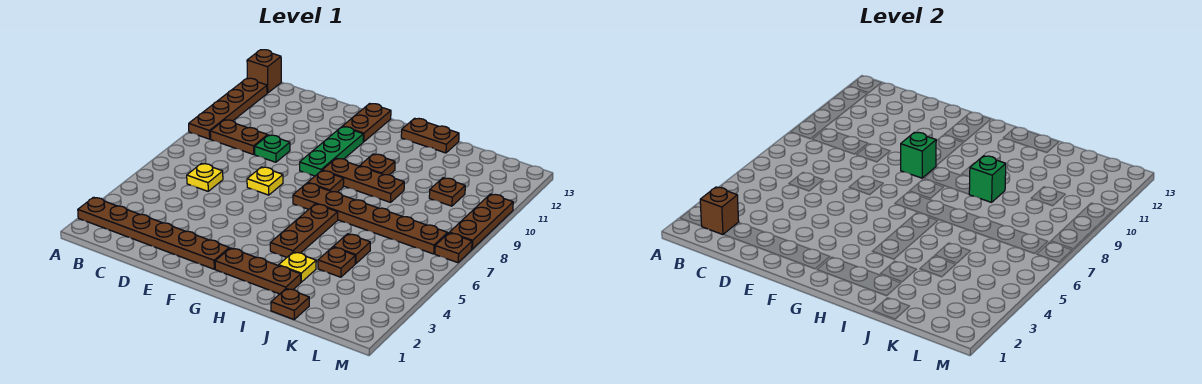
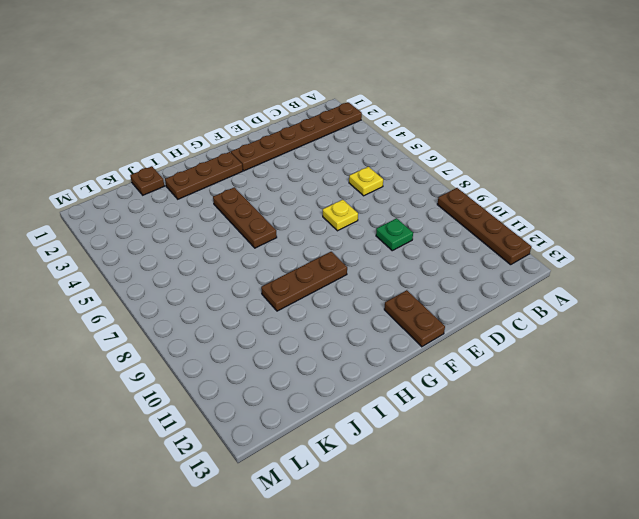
none -> brown brick A13 level 1
none -> brown plate B9:C9 level 1
none -> green plate F9:F11 level 1

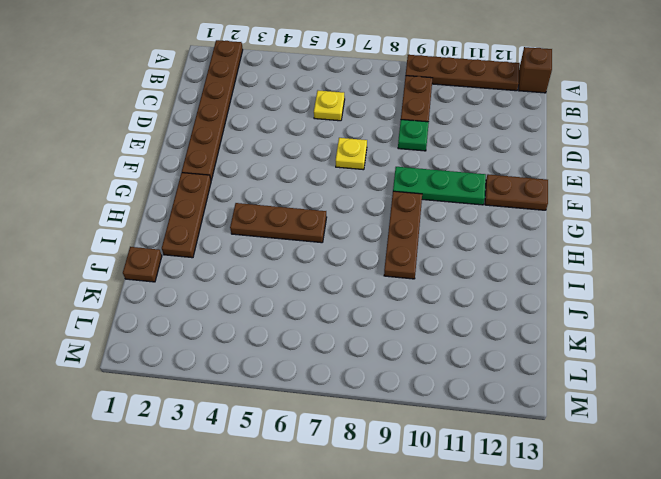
none -> brown plate G7:L7 level 1
none -> brown plate G8 level 1
none -> brown plate H10 level 1

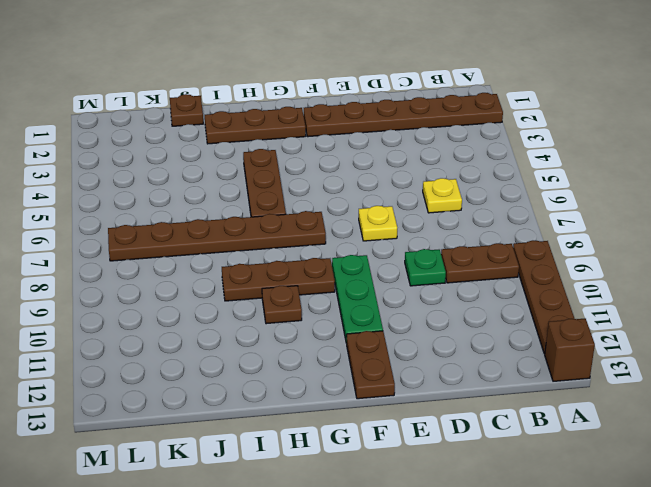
none -> brown plate G8 level 1
none -> brown plate H13:I13 level 1
none -> yellow plate I3 level 1

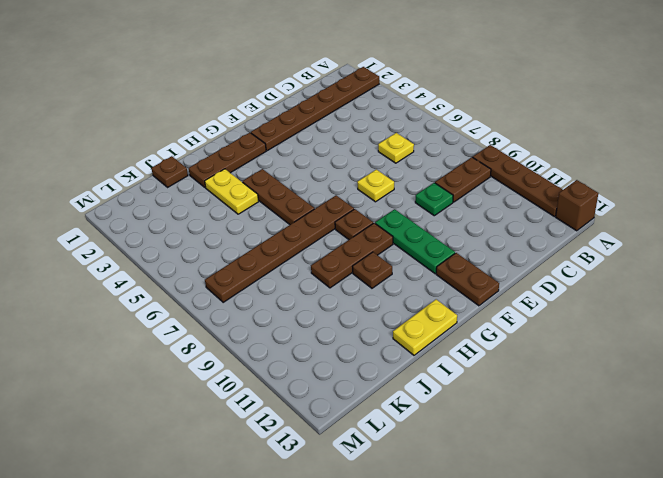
yellow plate H13:I13 level 1 -> brown plate H13:I13 level 1
yellow plate I3:I4 level 1 -> yellow plate I3 level 1
none -> brown plate J4 level 1
none -> brown plate J5 level 1
none -> brown plate K10 level 1

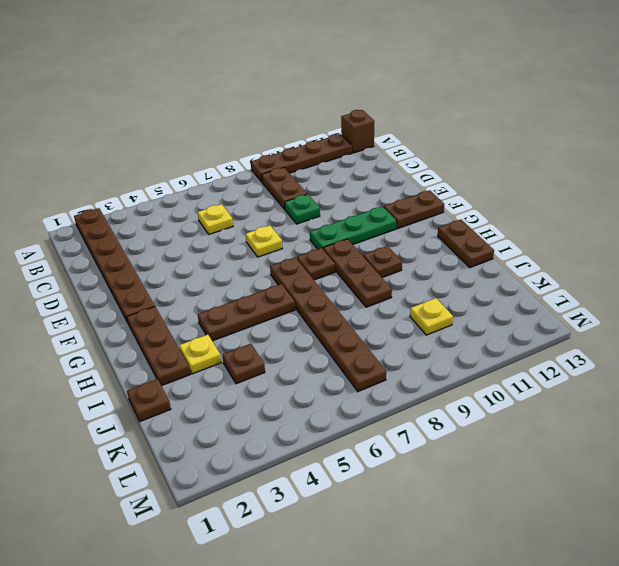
yellow plate K10 level 1 -> brown plate K10 level 1
none -> brown plate J5 level 1
none -> brown plate M7 level 1
none -> brown plate M8:M10 level 1

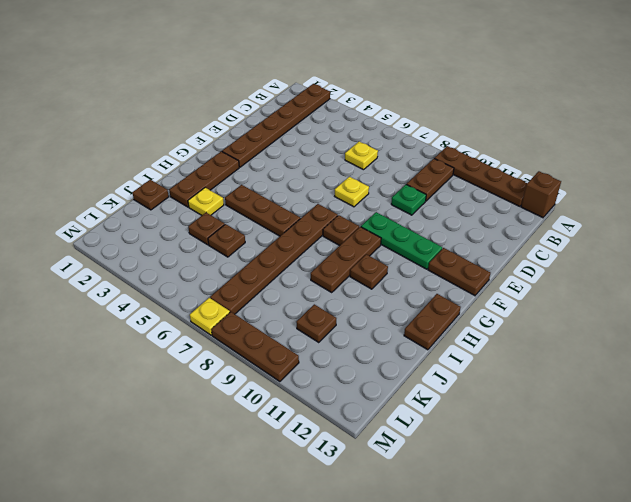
yellow plate M7 level 1 -> brown plate M7 level 1
none -> brown brick B2 level 2
none -> green brick F9 level 2
none -> green brick I9 level 2

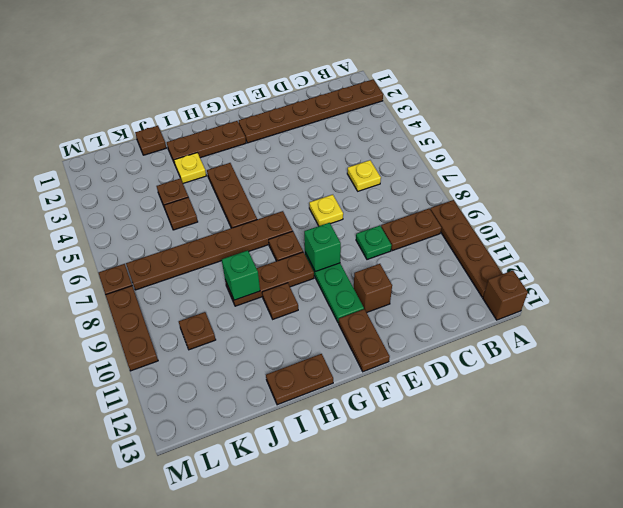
brown brick E11 level 1 -> brown brick B2 level 2

